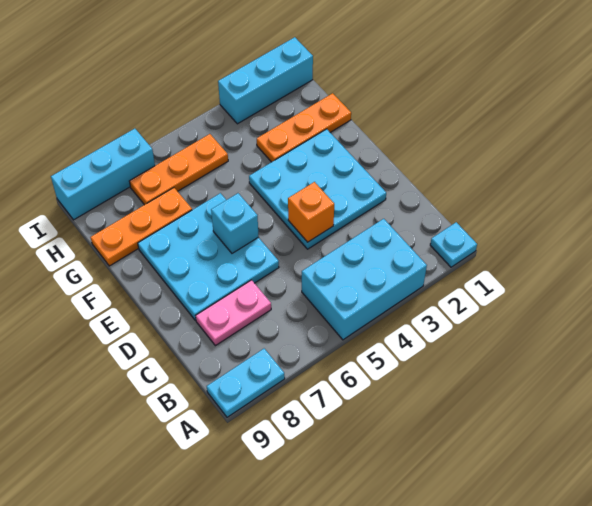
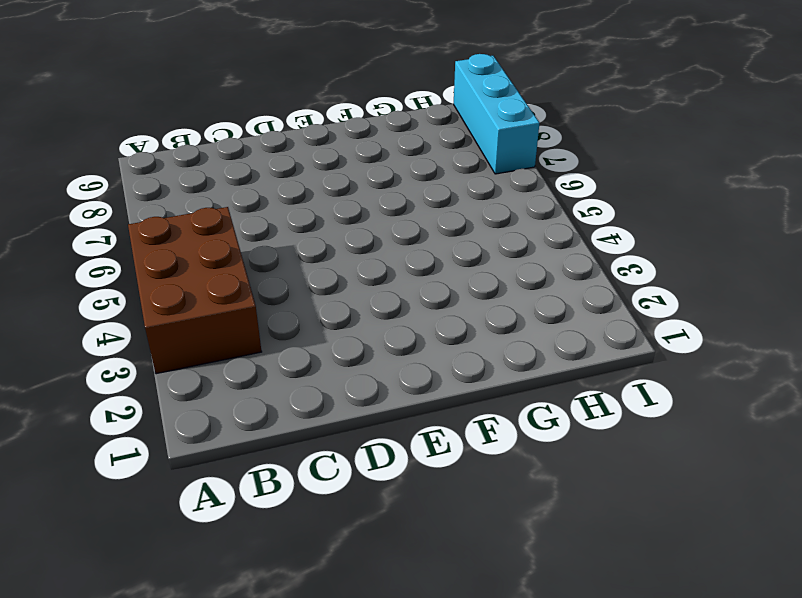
brown brick A3:B5 level 1 -> cyan brick A3:B5 level 1
none -> cyan plate A1 level 1
none -> cyan plate A8:A9 level 1
none -> pink plate C7:C8 level 1

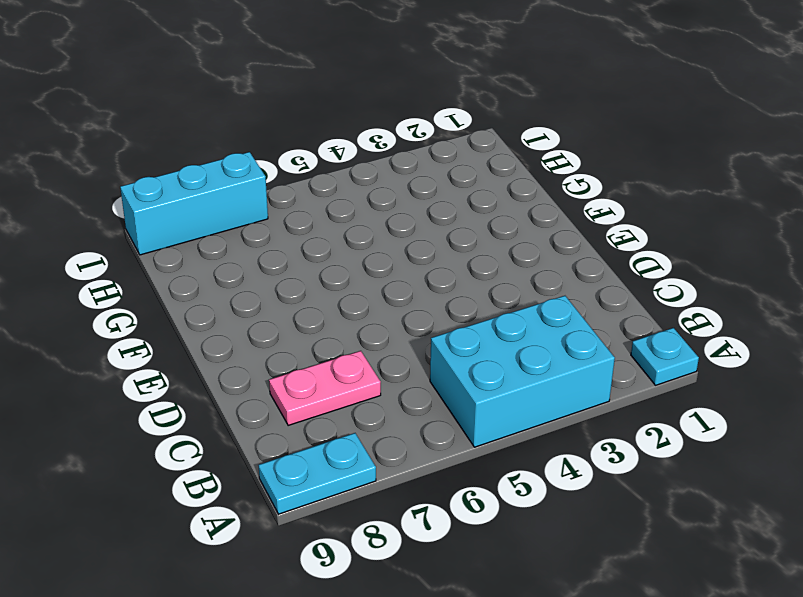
none -> cyan plate D2:F4 level 1
none -> cyan plate D6:F8 level 1
none -> orange plate G1:G3 level 1

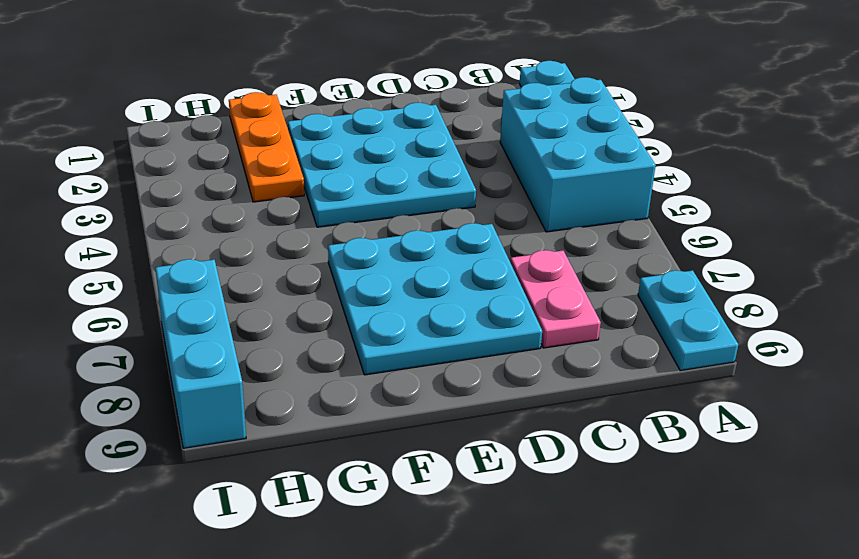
none -> orange plate G7:G9 level 1
none -> orange plate H5:H7 level 1
none -> cyan brick I1:I3 level 1

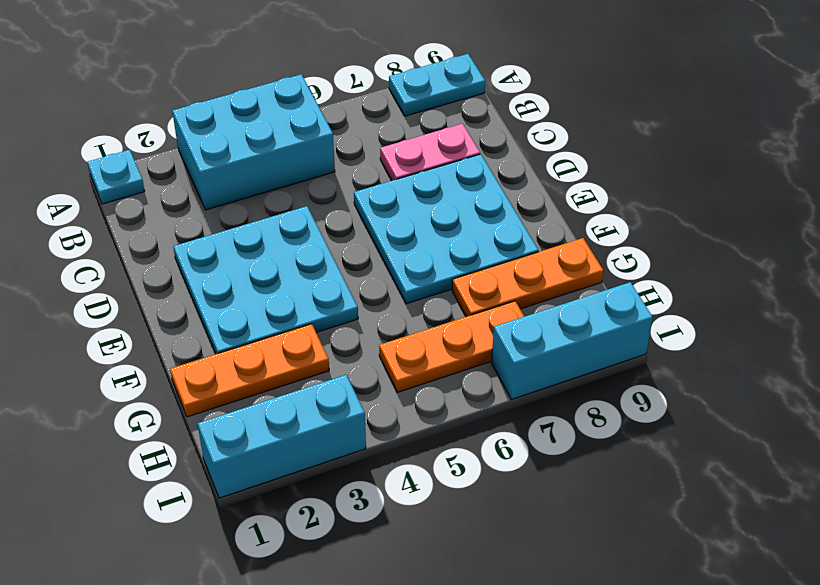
none -> orange brick D4 level 2
none -> cyan brick E6 level 2

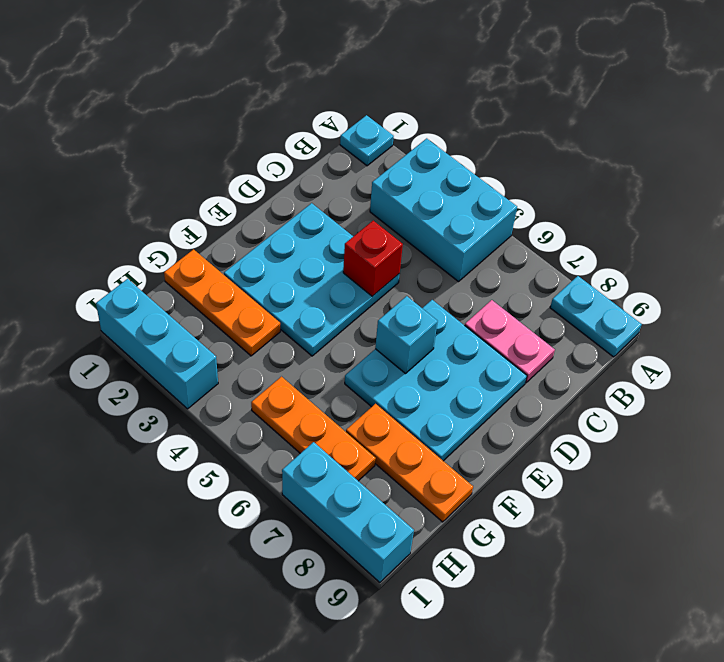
red brick D4 level 2 -> orange brick D4 level 2

